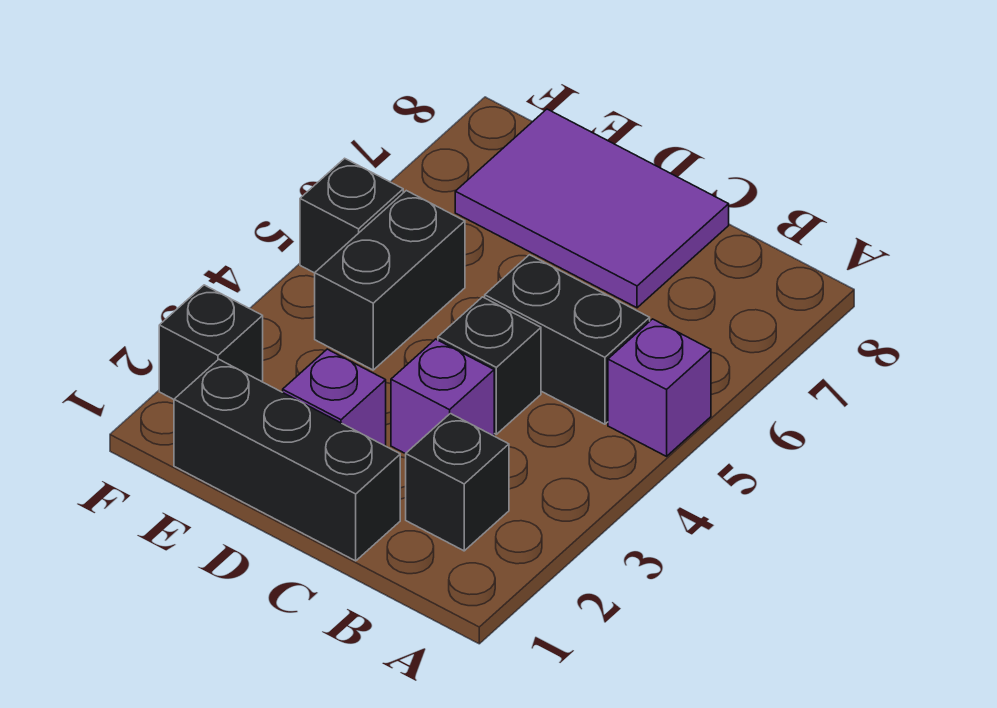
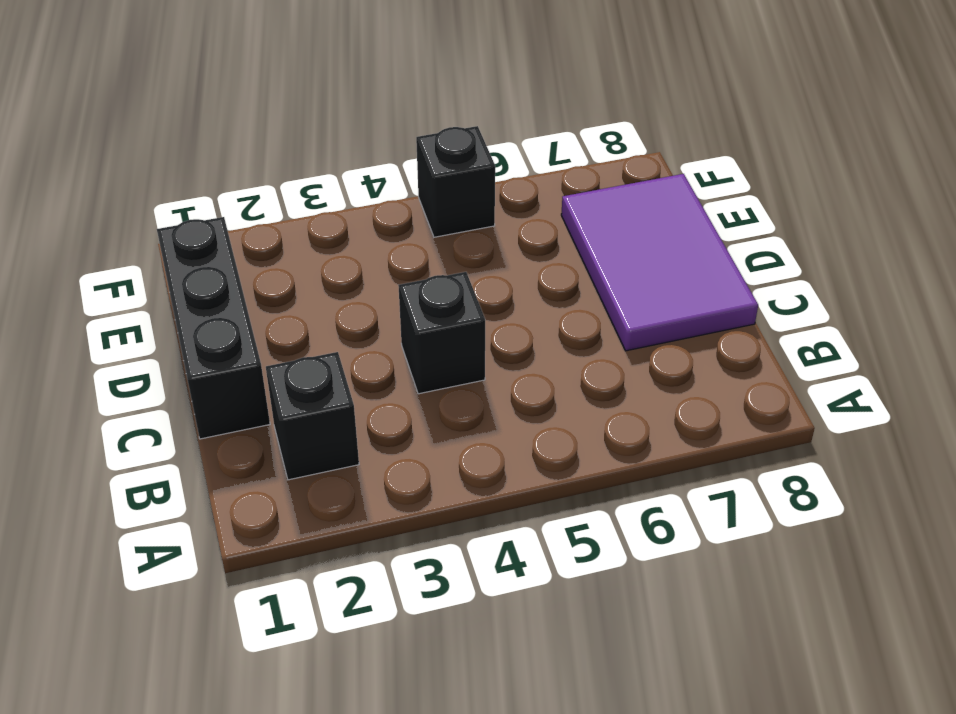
none -> purple brick A5 level 1
none -> black brick B5:C5 level 1

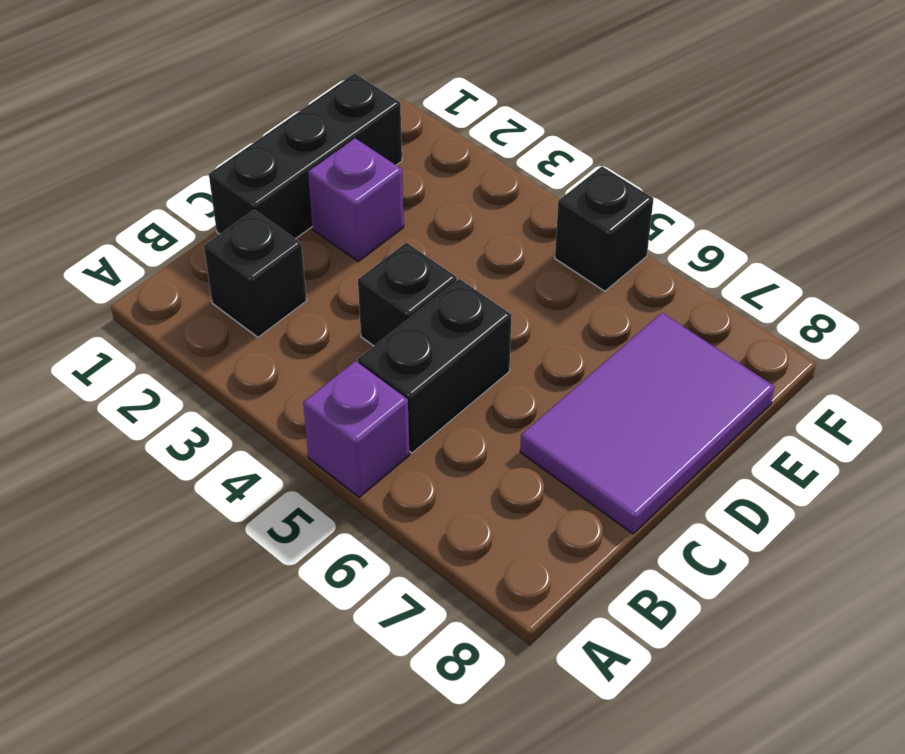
none -> purple brick C3 level 1
none -> black brick E4:E5 level 1

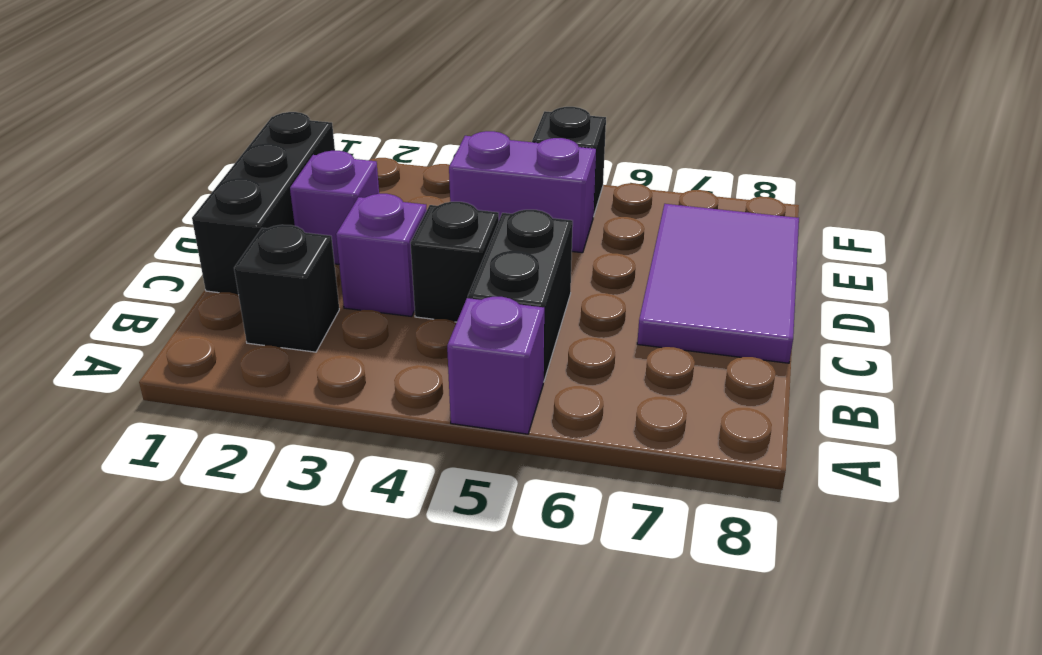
purple brick E4:E5 level 1 -> black brick E4:E5 level 1
none -> black brick F2 level 1

